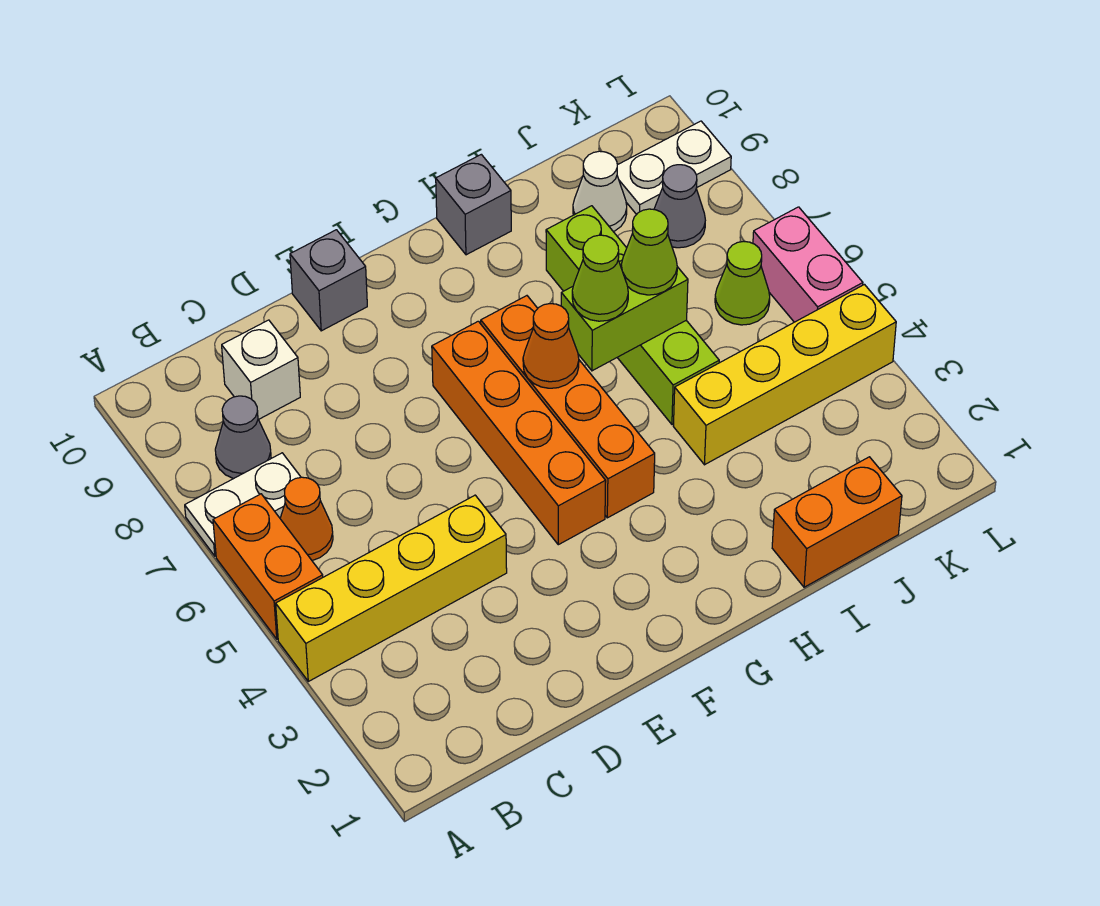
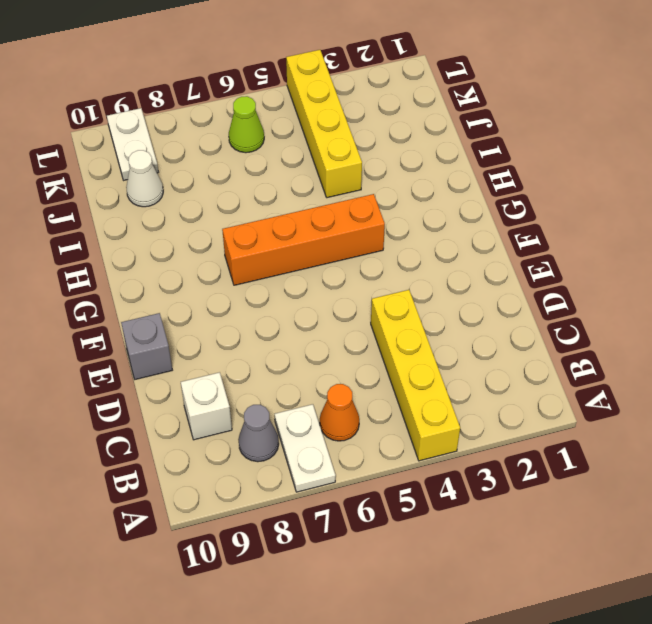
none -> orange brick A5:A6 level 1
none -> orange brick F4:F7 level 1
none -> grey brick H10 level 1

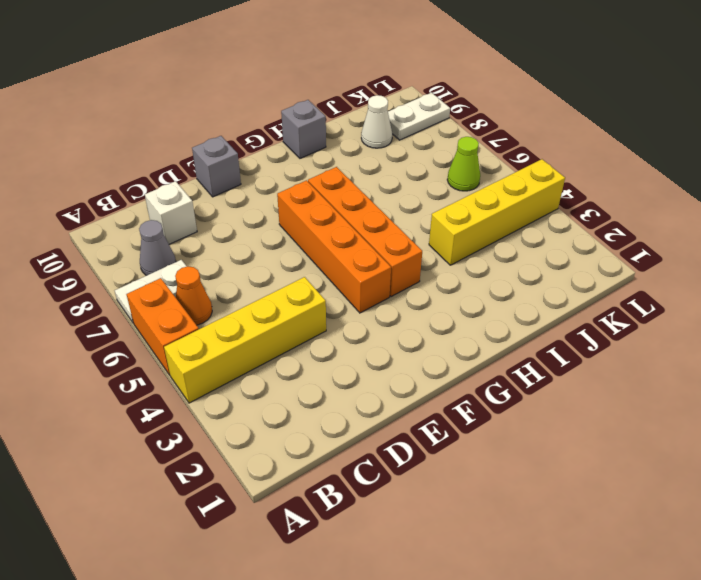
none -> orange brick I1:J1 level 1
none -> lime brick I5:I8 level 1
none -> grey cone K8 level 1

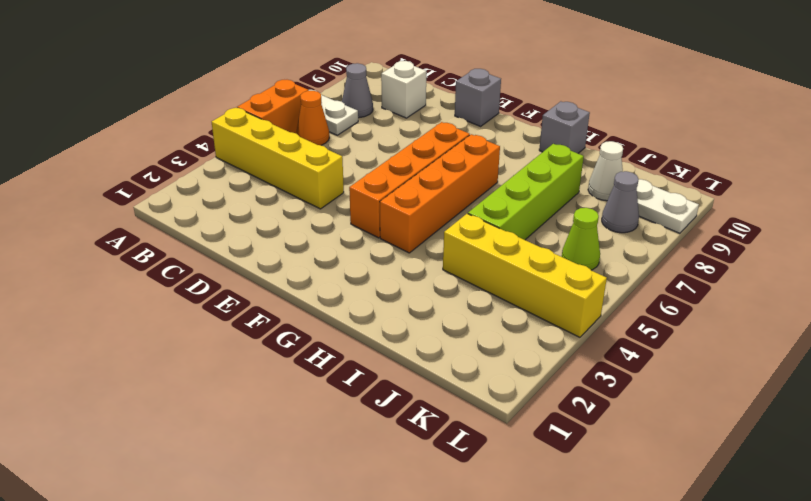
none -> orange brick I1:J1 level 1
none -> pink brick L5:L6 level 1
none -> orange cone G6 level 2

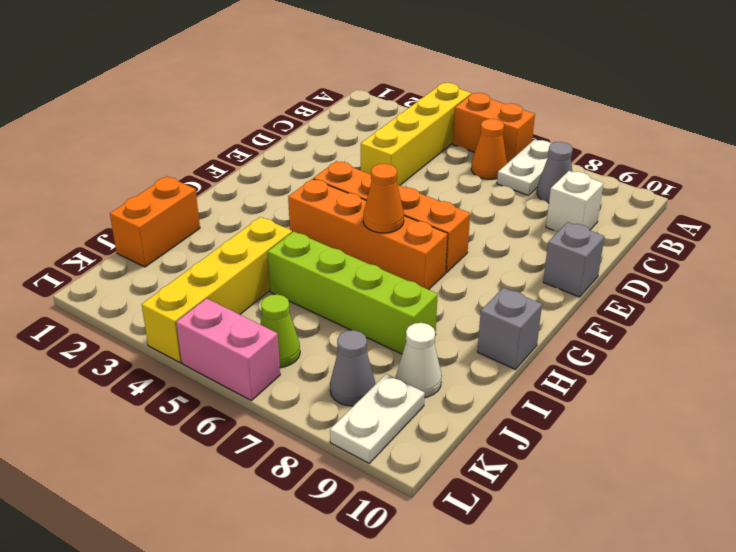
none -> lime brick H6:I6 level 2
none -> lime cone H6 level 3
none -> lime cone I6 level 3

